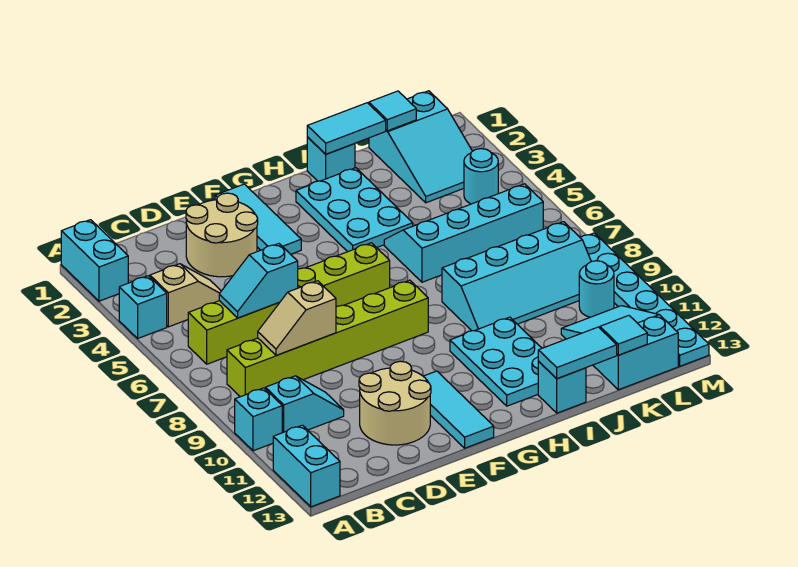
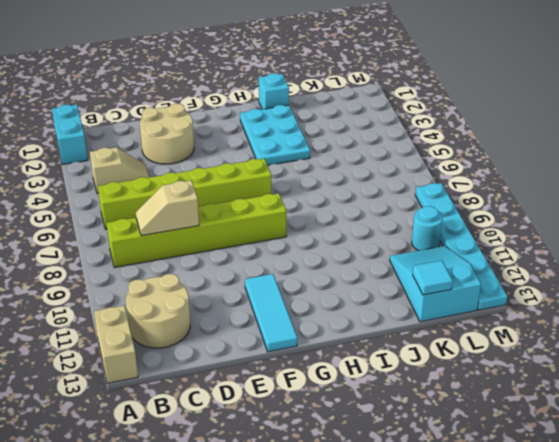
tan brick A12:A13 level 1 -> cyan brick A12:A13 level 1
tan round brick B11:C12 level 1 -> tan round brick D11:E12 level 1
none -> cyan brick A4 level 1
none -> cyan brick A10 level 1
none -> cyan slope B10:C10 level 1 top B

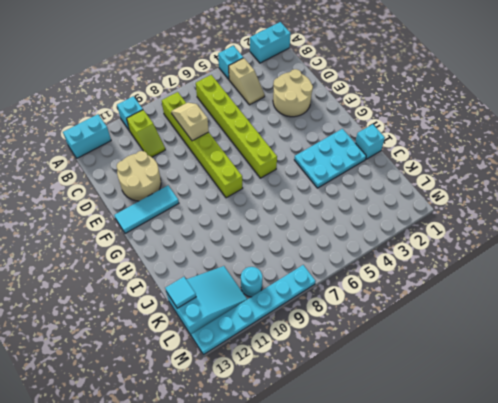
lime slope B10:C10 level 1 top B -> cyan slope B10:C10 level 1 top B
none -> cyan tile F1:F3 level 1
none -> cyan plate H10:I12 level 1
none -> cyan slope I5:L6 level 1 top 6

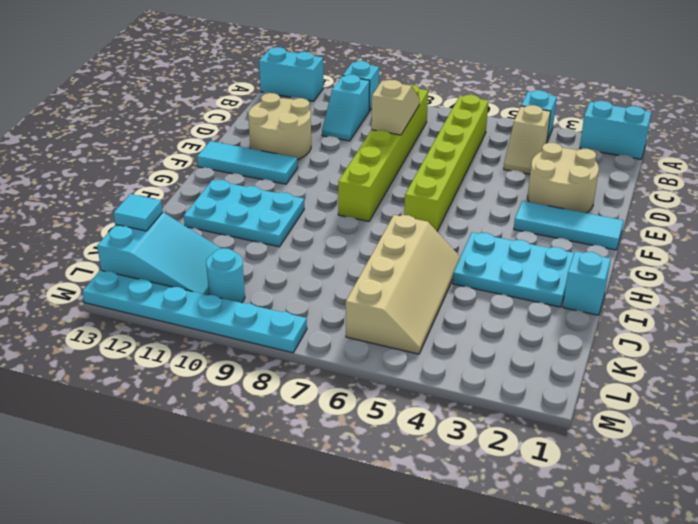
tan slope I5:L6 level 1 top 6 -> cyan slope I5:L6 level 1 top 6
none -> cyan slope I8:L9 level 1 top 8
none -> cyan brick I13 level 1
none -> cyan slope K1:L3 level 1 top 1

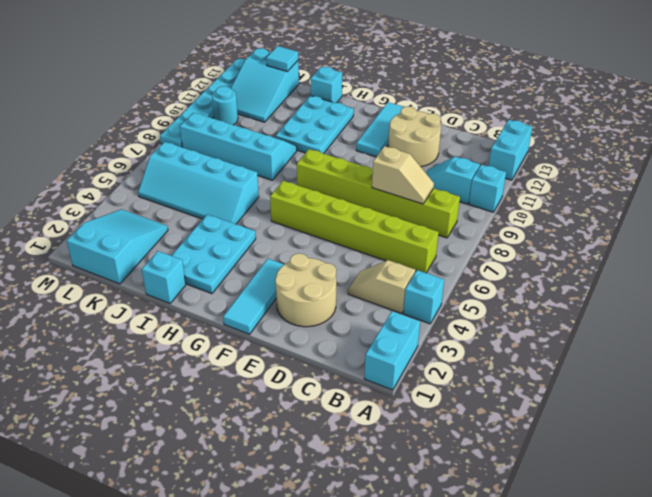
none -> cyan round brick L4 level 1
none -> cyan slope C6:D6 level 2 top D
none -> cyan tile I1:J1 level 2

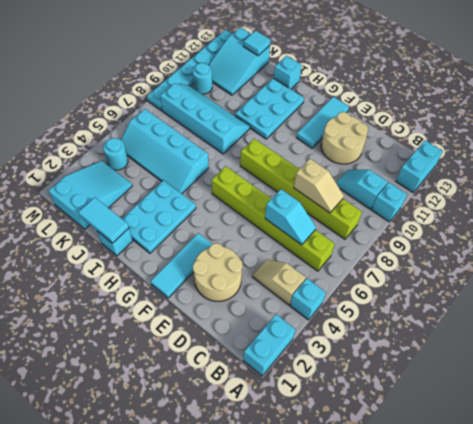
none -> cyan tile I13:J13 level 2
none -> cyan tile K1 level 2

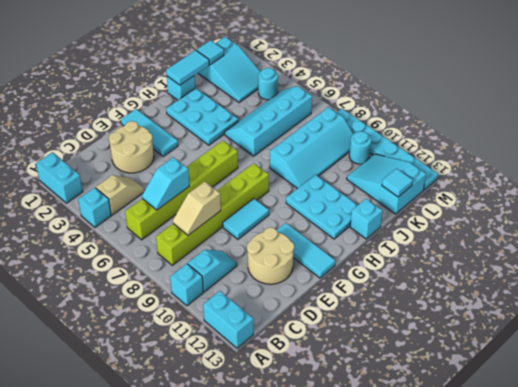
cyan tile E9:F9 level 1 -> cyan tile I13:J13 level 2

